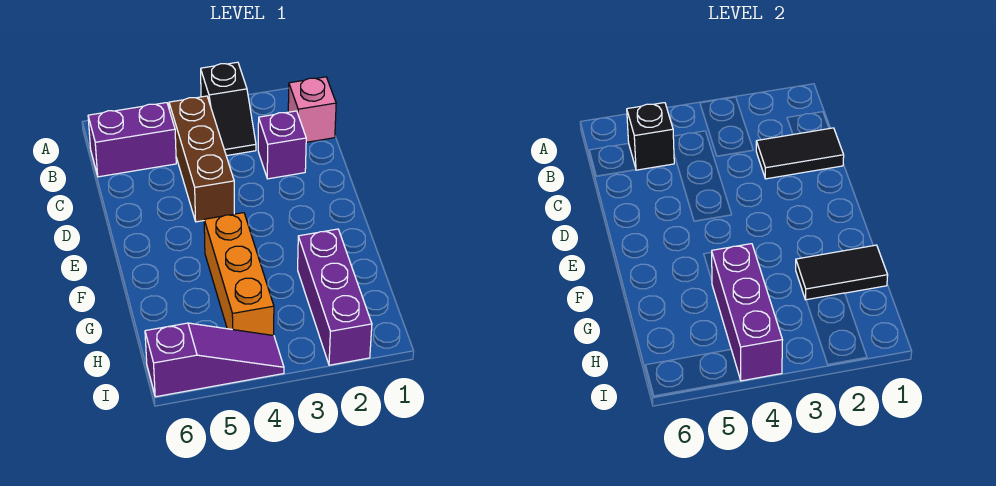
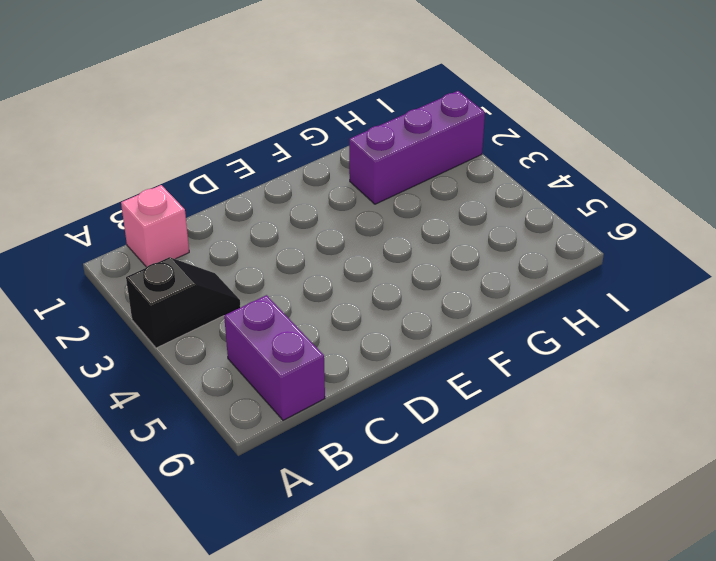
none -> brown brick B4:D4 level 1
none -> purple brick C2 level 1
none -> orange brick F4:H4 level 1

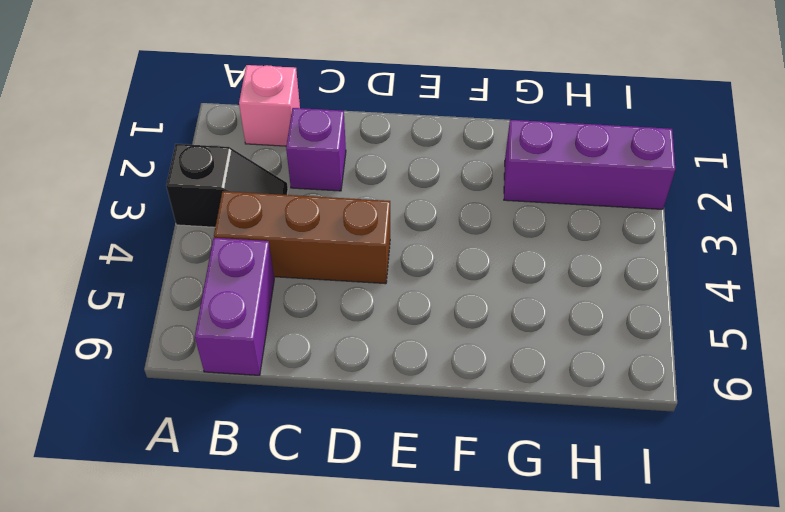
none -> orange brick F4:H4 level 1
none -> purple slope I4:I6 level 1 top 6
none -> black brick B5 level 2

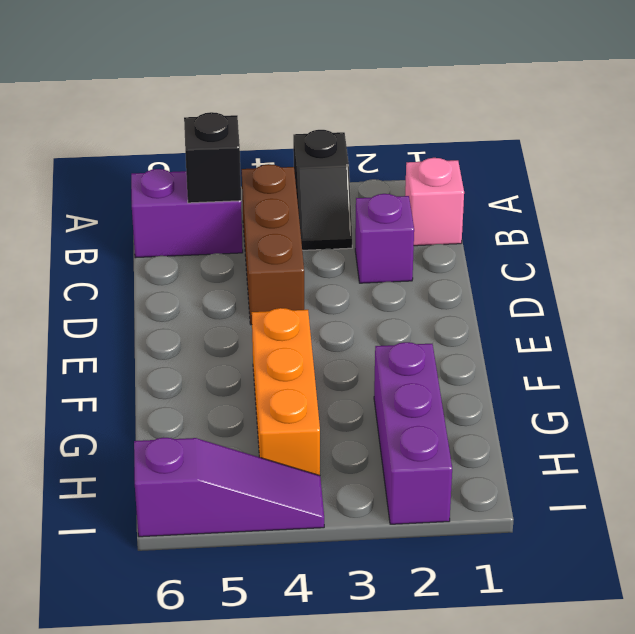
none -> black tile C1:C2 level 2
none -> black tile G1:G2 level 2
none -> purple brick G4:I4 level 2

